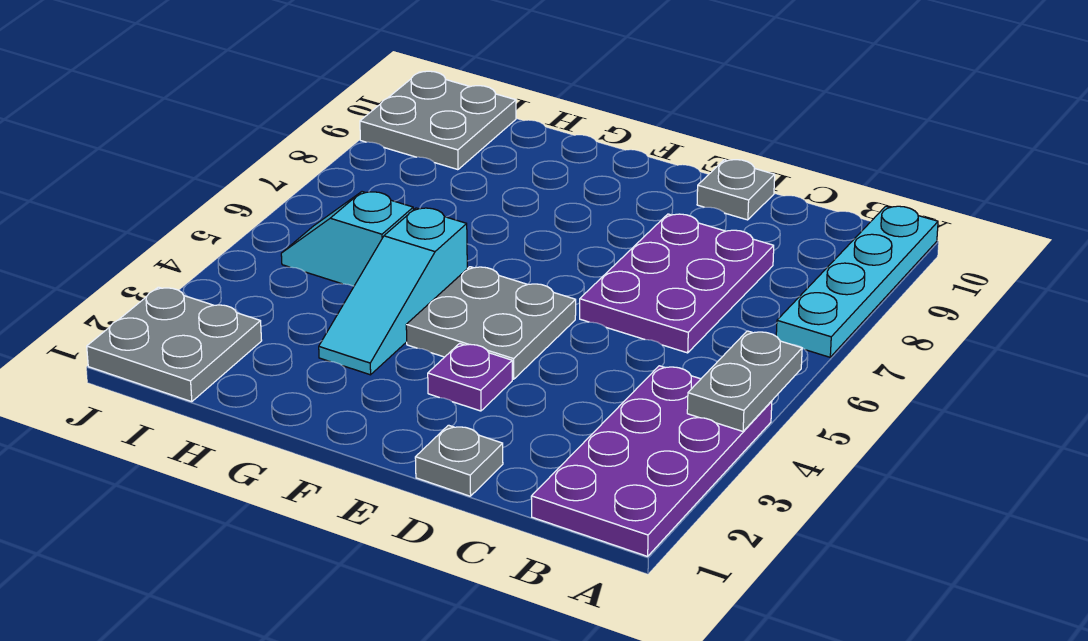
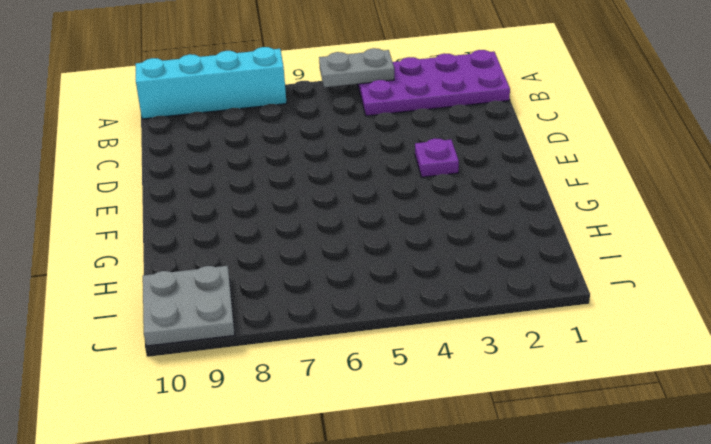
cyan brick A7:A10 level 1 -> cyan plate A7:A10 level 1
none -> purple plate C6:D8 level 1
none -> grey plate D1 level 1
none -> grey plate D10 level 1

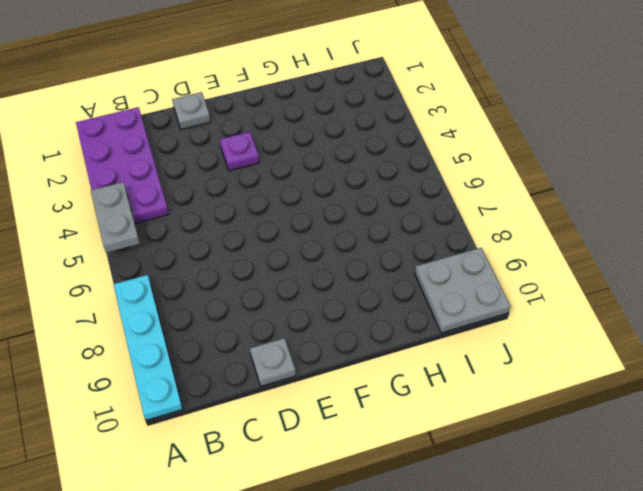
none -> purple plate C6:D8 level 1
none -> grey plate E4:F5 level 1
none -> cyan slope G3:G5 level 1 top 5

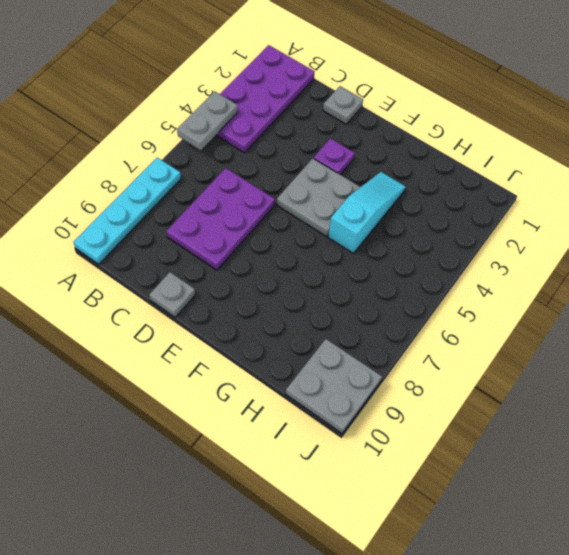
none -> cyan slope H5:I5 level 1 top H
none -> grey plate I1:J2 level 1

